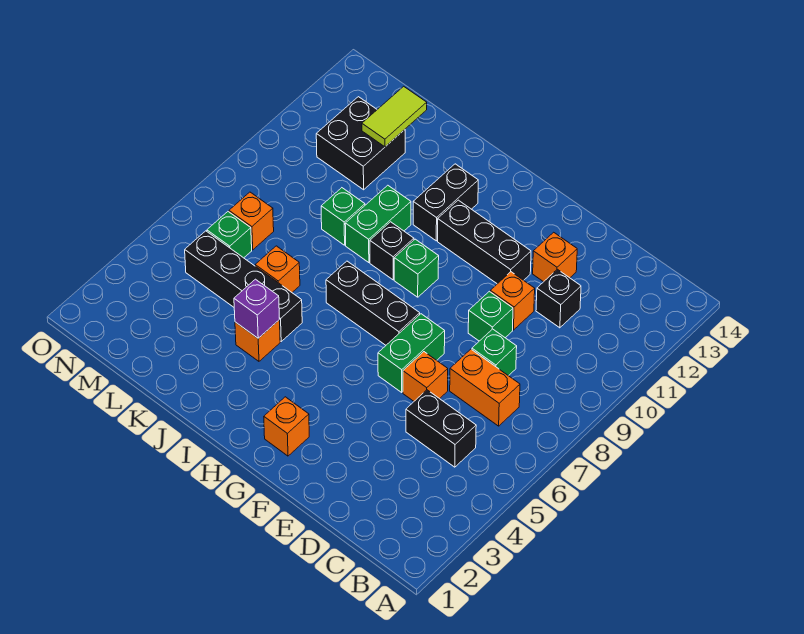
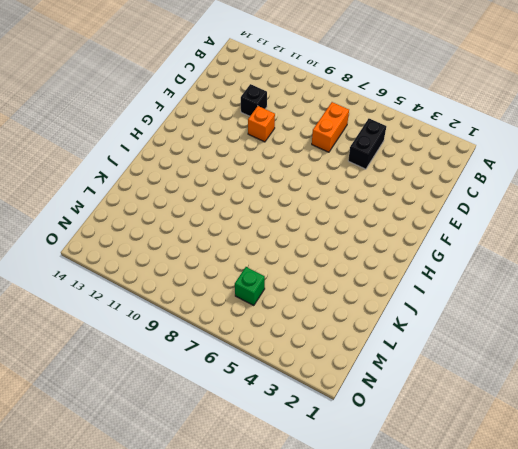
none -> green brick D8 level 1
none -> orange brick E6 level 1
none -> green brick E9 level 1

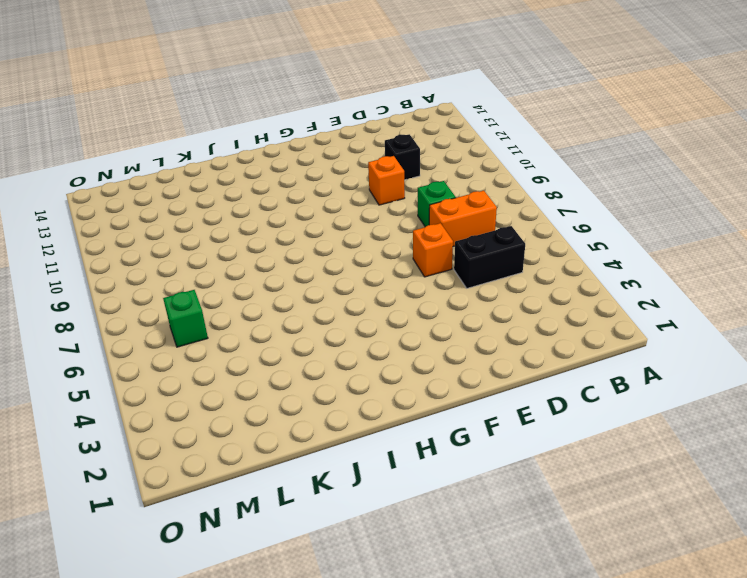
none -> green brick E9 level 1
none -> orange brick E12 level 1
none -> green brick F6:F7 level 1

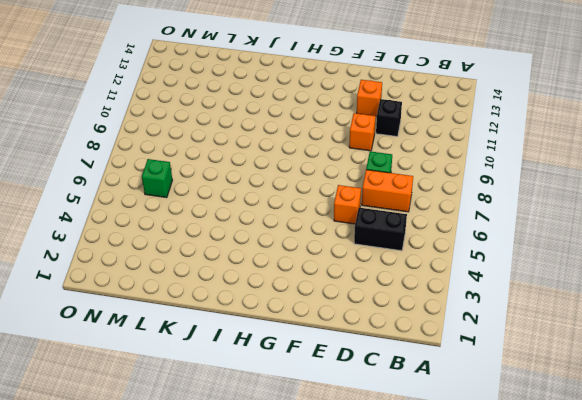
none -> green brick E9 level 1
none -> green brick F6:F7 level 1
none -> black brick F11:H11 level 1

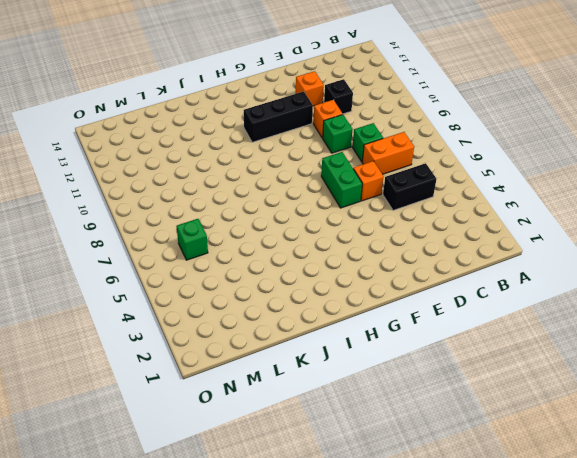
none -> orange brick G2 level 1
none -> black brick G7:I7 level 1
none -> green brick H9 level 1

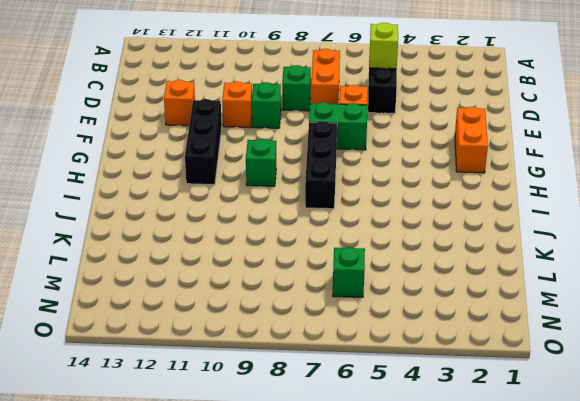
lime brick C5 level 2 -> none
orange brick F2:G2 level 1 -> orange brick G2 level 1
none -> black brick D11 level 1
none -> black brick I9 level 1
none -> black brick I11:I12 level 1

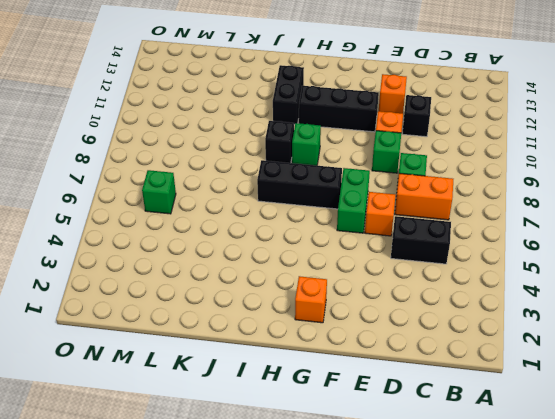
none -> orange brick J4 level 1
none -> black brick J5:M5 level 1
none -> green brick J9:J10 level 1

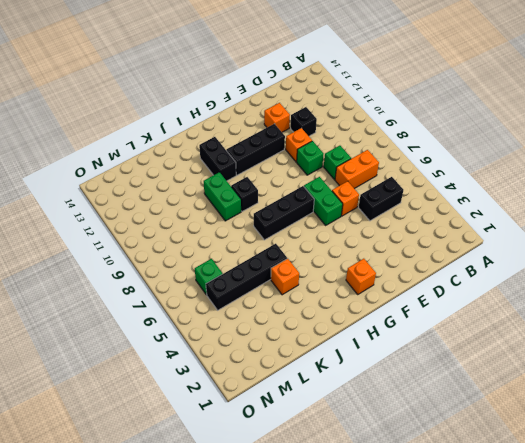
none -> green brick H9 level 1
none -> orange brick K6 level 1
none -> green brick K9 level 1

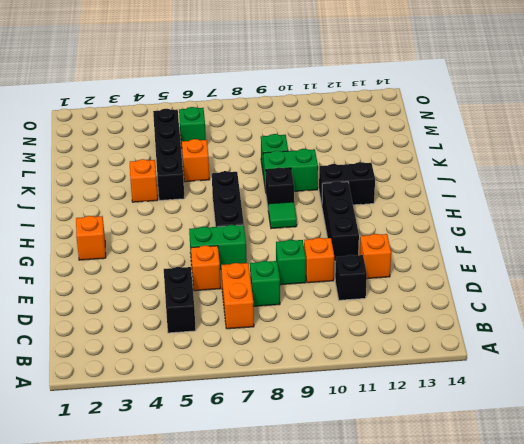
green tile H9 level 1 -> green brick H9 level 1
none -> black brick L11:M12 level 1
none -> orange brick M7 level 1
none -> purple brick J4 level 2

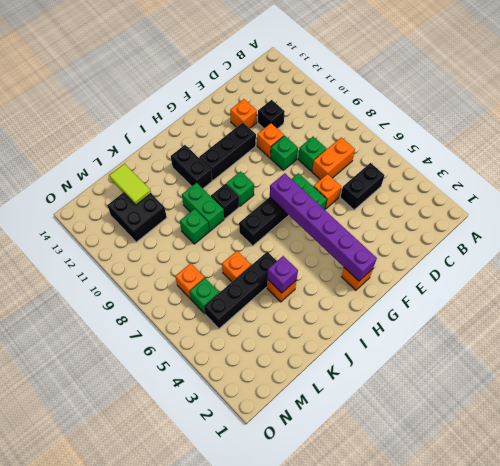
purple brick G2:G7 level 2 -> none

